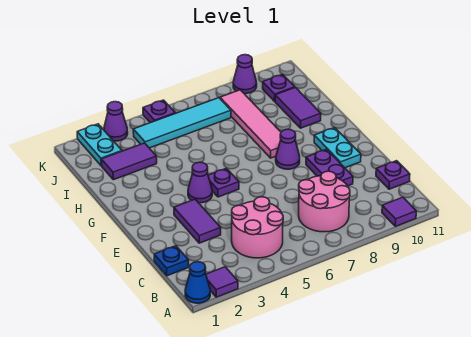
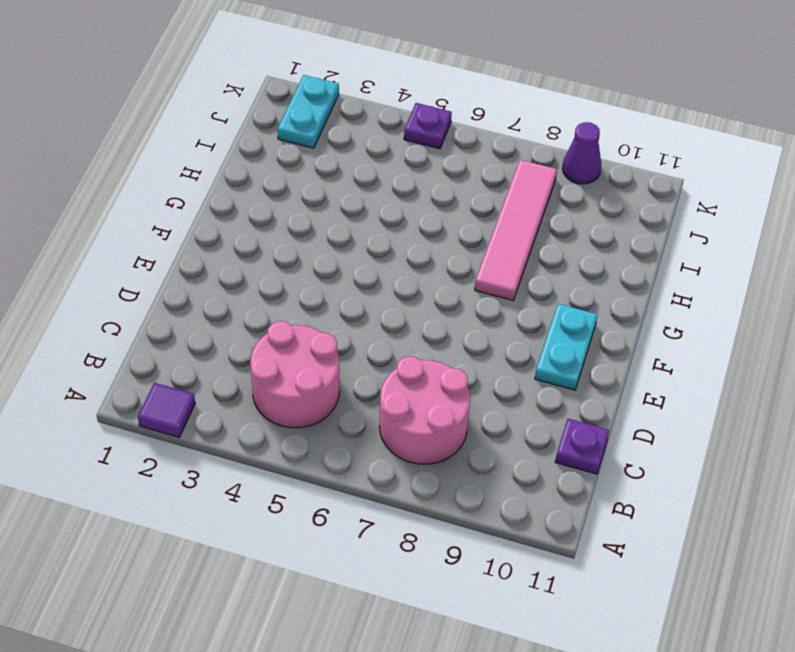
none -> blue cone A1 level 1
none -> purple tile A10 level 1
none -> blue plate C1 level 1

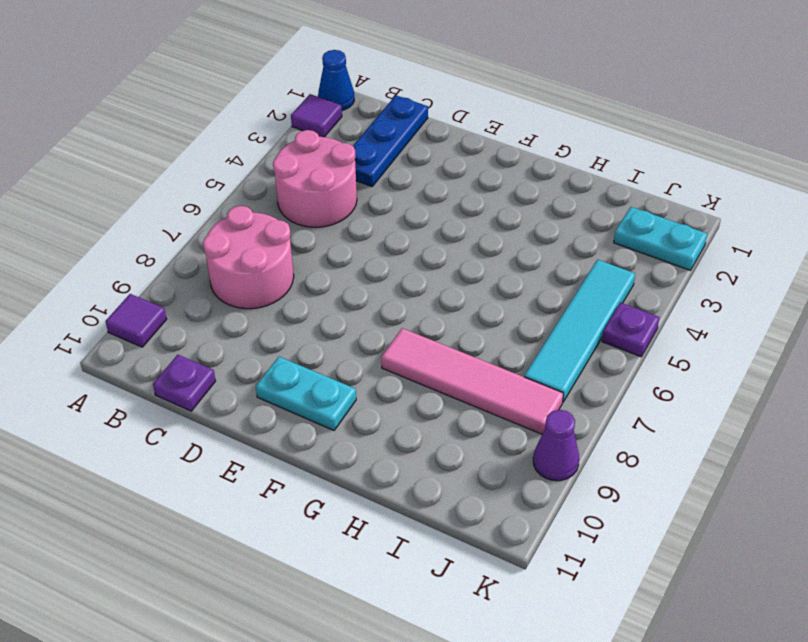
blue plate C1:C3 level 1 -> blue plate C1 level 1
none -> purple tile D3:E3 level 1
none -> purple plate D9:E9 level 1
none -> purple cone F4 level 1

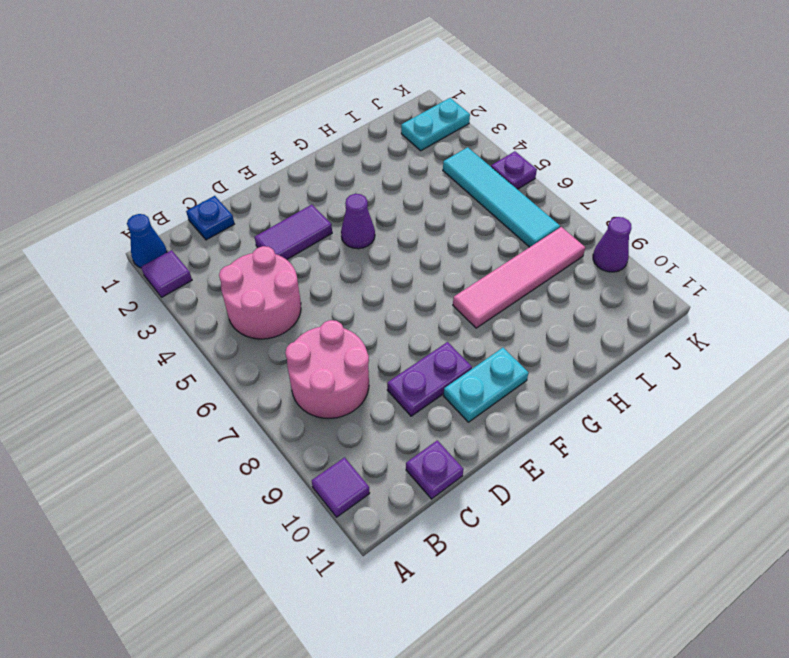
none -> purple plate F5 level 1
none -> purple cone F8 level 1
none -> purple tile H10:I10 level 1

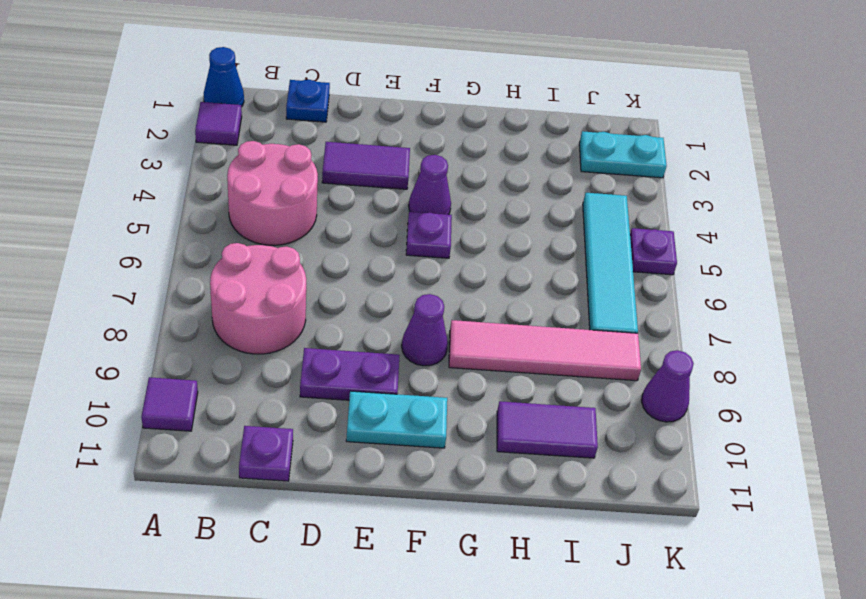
none -> purple tile I2:I3 level 1
none -> purple plate J10 level 1
none -> purple cone K3 level 1

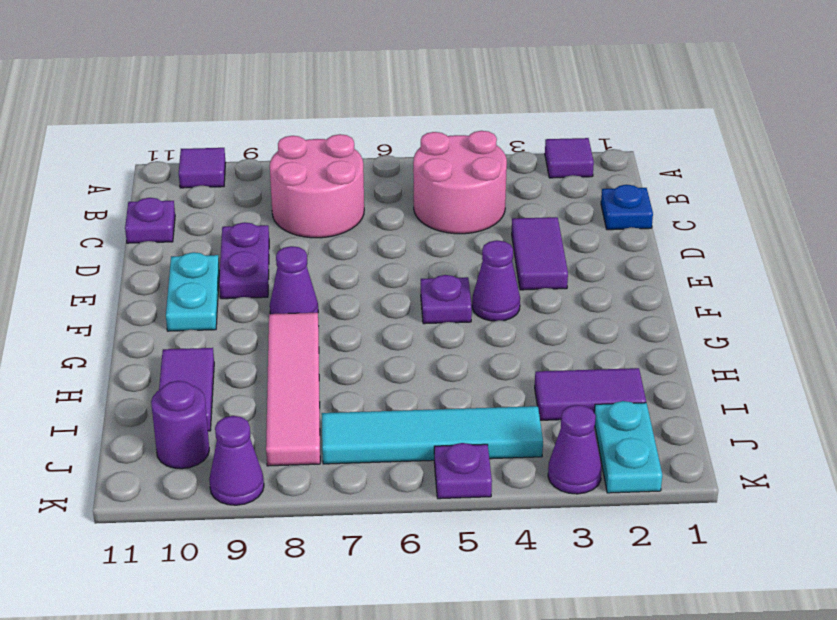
purple round brick J10 level 1 -> purple plate J10 level 1
none -> blue cone A1 level 1

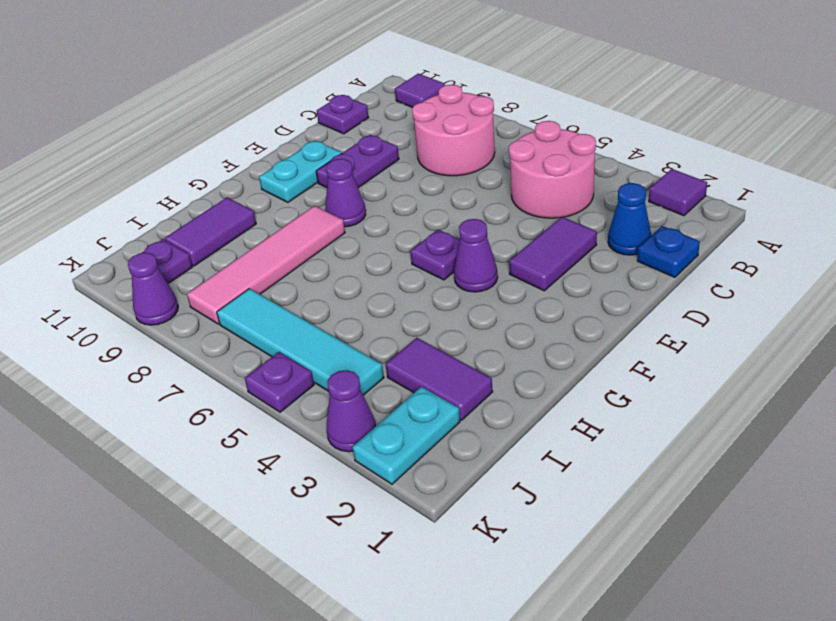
blue cone C2 level 1 -> blue cone A1 level 1

